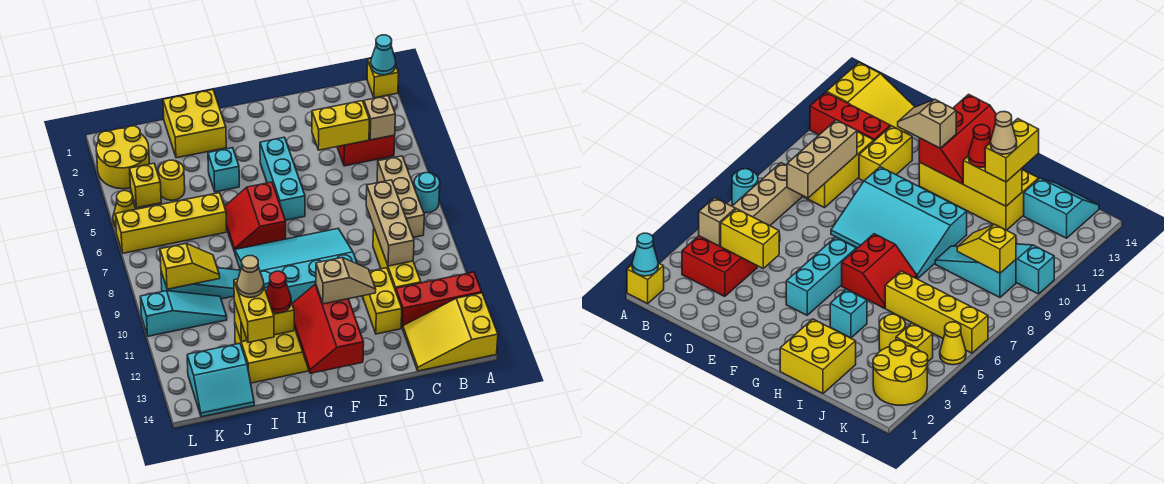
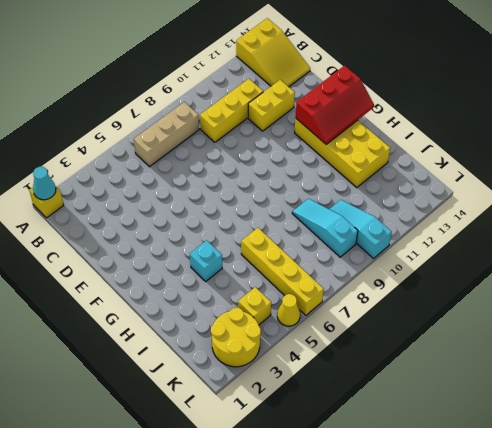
none -> cyan round brick A7 level 1
none -> red brick A12:C12 level 1
none -> red brick B3:C4 level 1
none -> cyan slope E8:H10 level 1 top 10

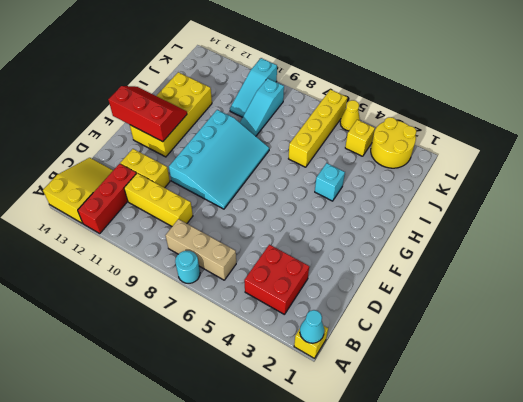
none -> cyan brick F4:F6 level 1
none -> red slope G6:H7 level 1 top G
none -> yellow brick H1:I2 level 1
none -> yellow round brick J4 level 1

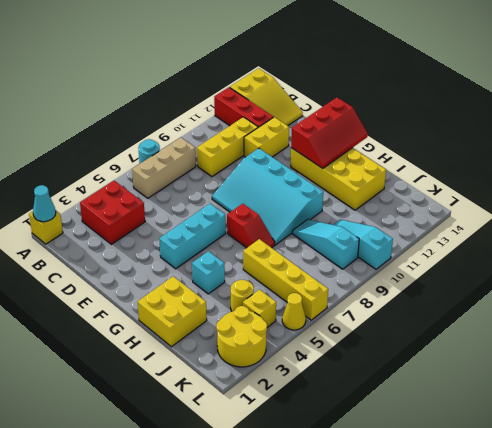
red slope G7:H7 level 1 top G -> red slope G6:H7 level 1 top G
none -> cyan slope J13:K14 level 1 top 13
none -> tan brick B4 level 2
none -> yellow brick C4:D4 level 2
none -> tan brick C8:C10 level 2

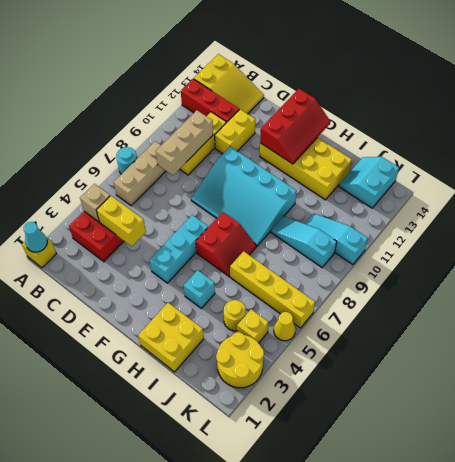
cyan slope J13:K14 level 1 top K -> cyan slope J13:K14 level 1 top 13
none -> yellow brick H12:I12 level 2
none -> yellow slope J9:K9 level 2 top K
none -> tan slope E12:F12 level 3 top F
none -> red cone H12 level 3

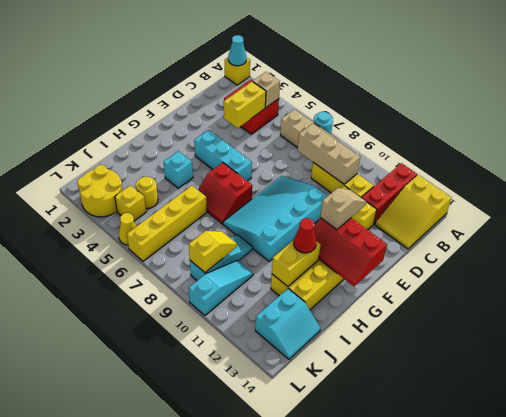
none -> yellow brick H1:I2 level 1
none -> yellow brick I12:I13 level 3
none -> tan cone I12 level 4

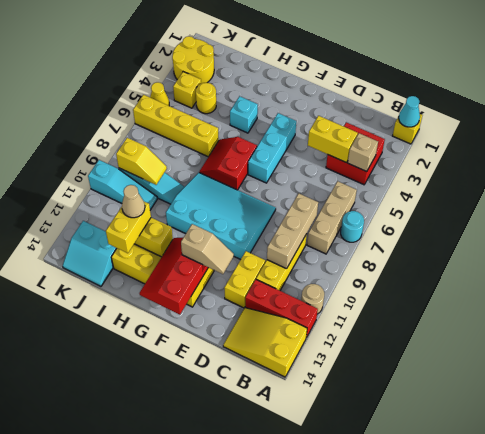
tan round brick A11 level 1 -> none
none -> yellow brick H1:I2 level 1
none -> red cone H12 level 3

